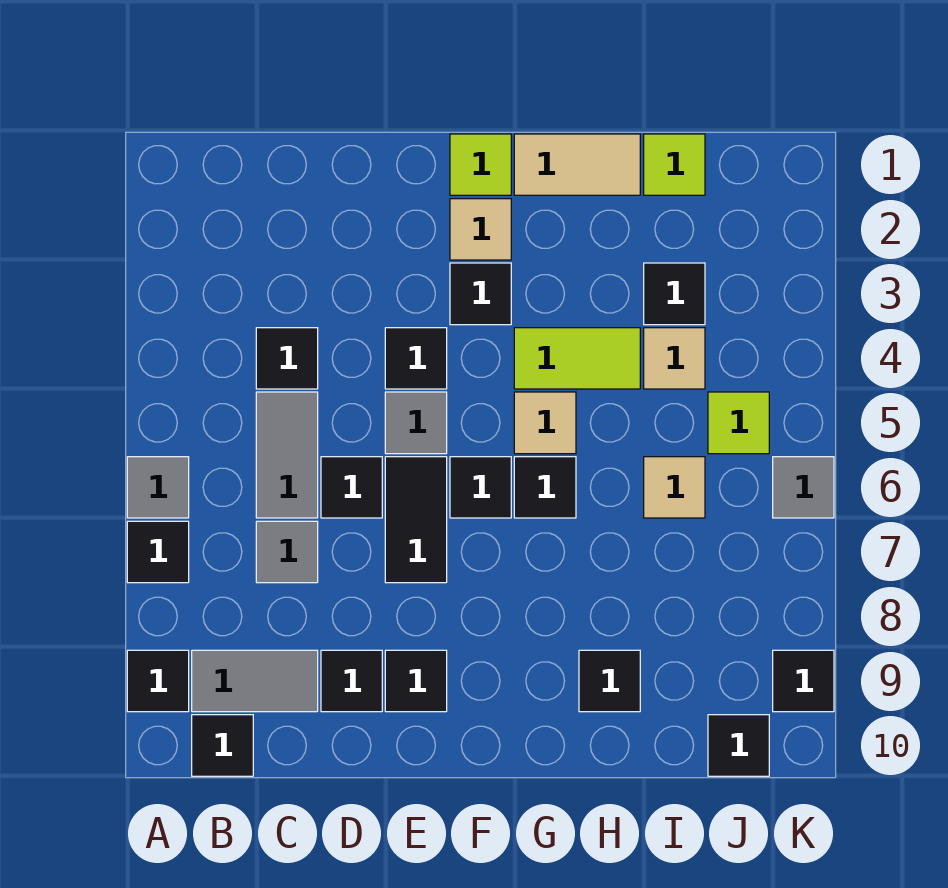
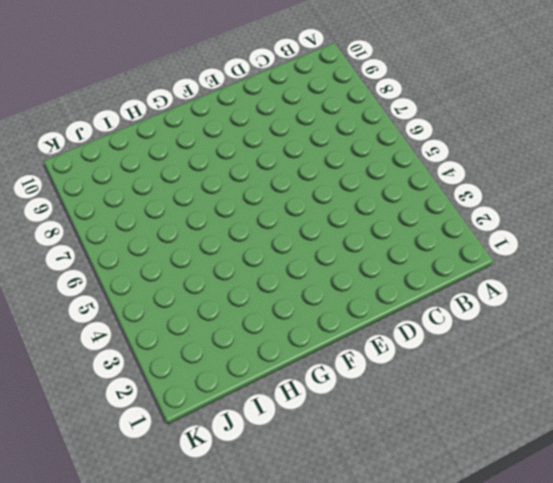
none -> grey tile A6 level 1
none -> black tile A7 level 1
none -> black tile A9 level 1
none -> grey tile B9:C9 level 1

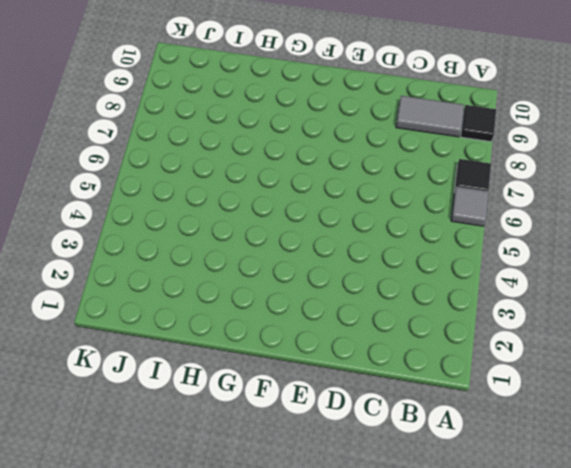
none -> black tile B10 level 1
none -> black tile C4 level 1
none -> grey tile C5:C6 level 1
none -> grey tile C7 level 1

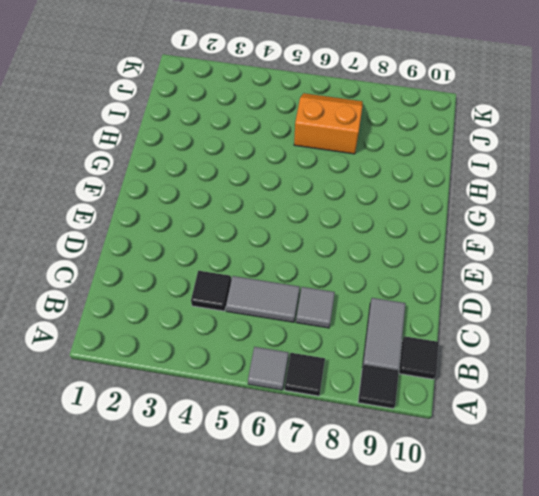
orange slope I6:J7 level 1 top I -> tan tile I6 level 1
none -> black tile D6 level 1
none -> black tile D9 level 1
none -> black tile E4 level 1
none -> grey tile E5 level 1

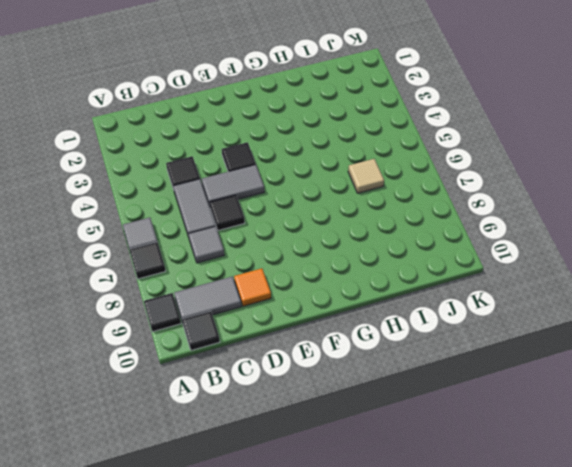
grey tile D5:E5 level 1 -> grey tile E5 level 1
orange tile D9 level 1 -> black tile D9 level 1
none -> black tile E6:E7 level 1
none -> black tile E9 level 1
none -> lime tile F1 level 1
none -> tan tile F2 level 1

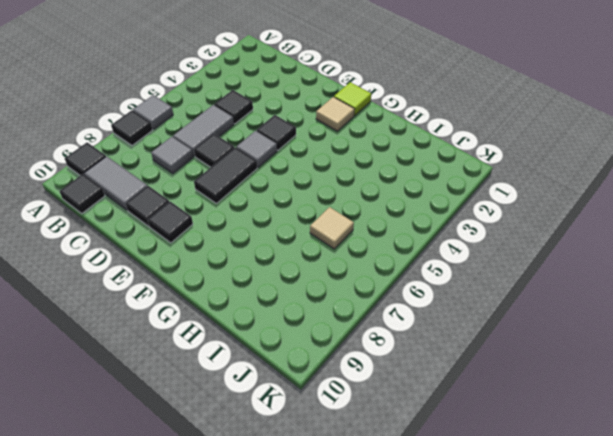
none -> black tile F3 level 1
none -> black tile F6 level 1
none -> tan tile G1:H1 level 1
none -> lime tile G4:H4 level 1

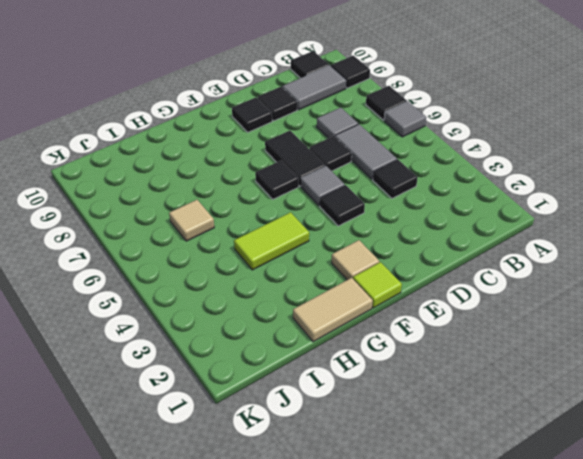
none -> black tile F3 level 1
none -> tan tile G5 level 1
none -> black tile G6 level 1
none -> black tile H9 level 1

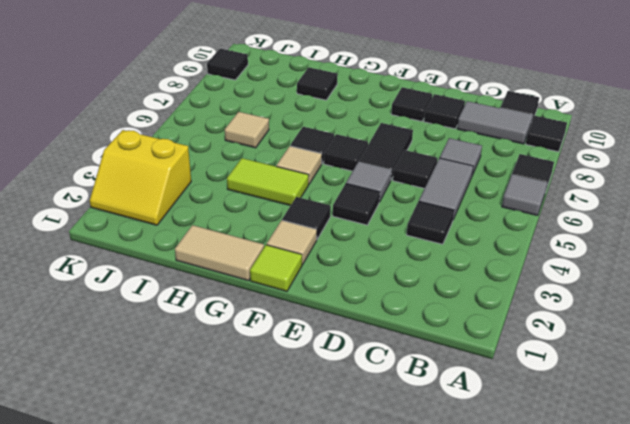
yellow slope J2:K3 level 1 top 3 -> none
none -> lime tile I1 level 1
none -> black tile I3 level 1
none -> tan tile I4 level 1
none -> lime tile J5 level 1

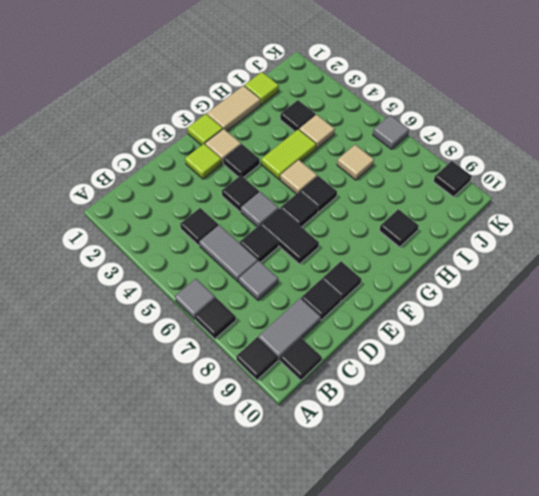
lime tile E2 level 1 -> lime tile J5 level 1
none -> black tile J10 level 1

